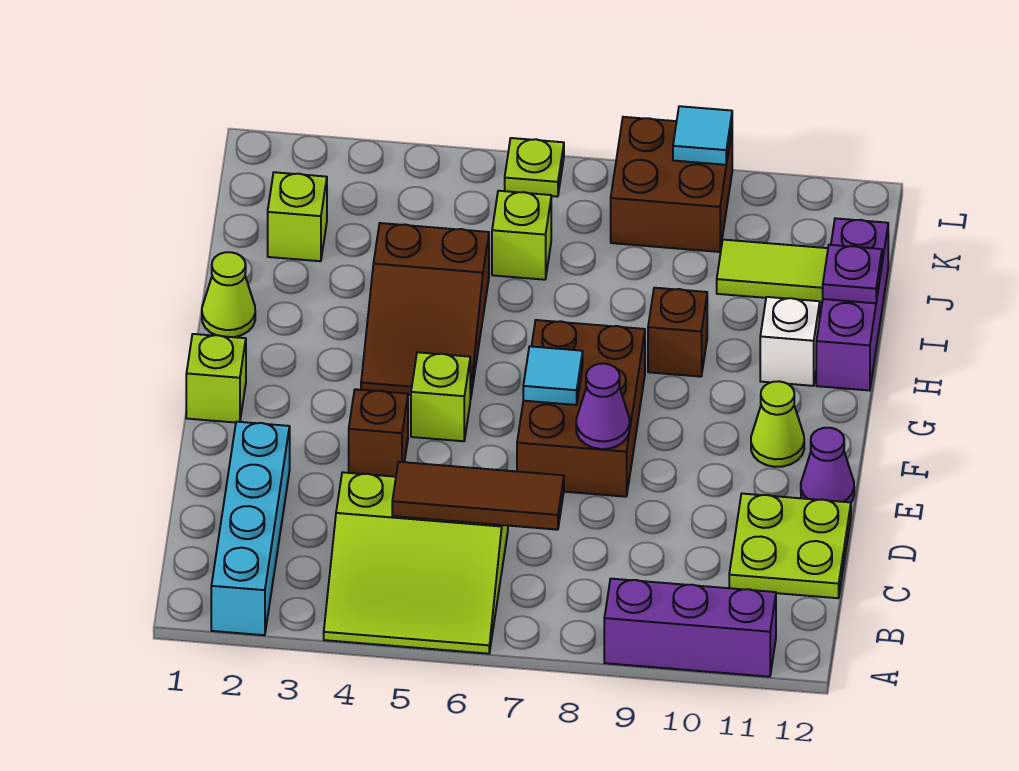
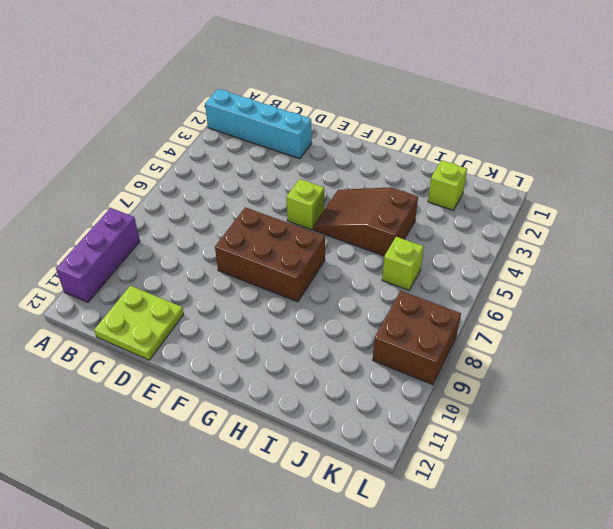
none -> lime slope A4:C6 level 1 top C
none -> brown brick E4 level 1
none -> purple cone E12 level 1

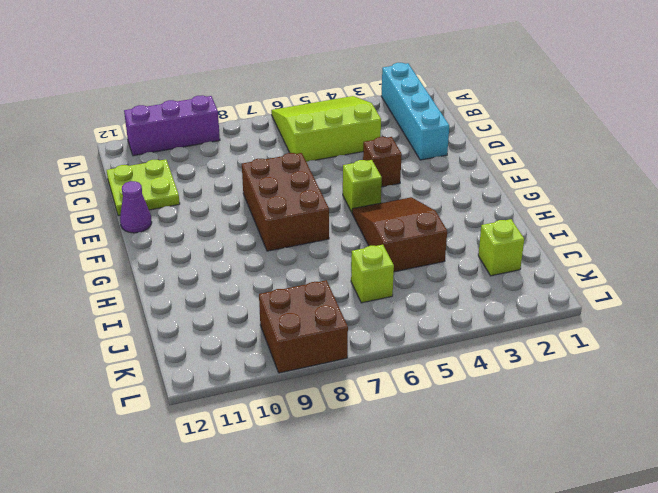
none -> lime brick F1 level 1
none -> lime cone F11 level 1
none -> lime cone H1 level 1

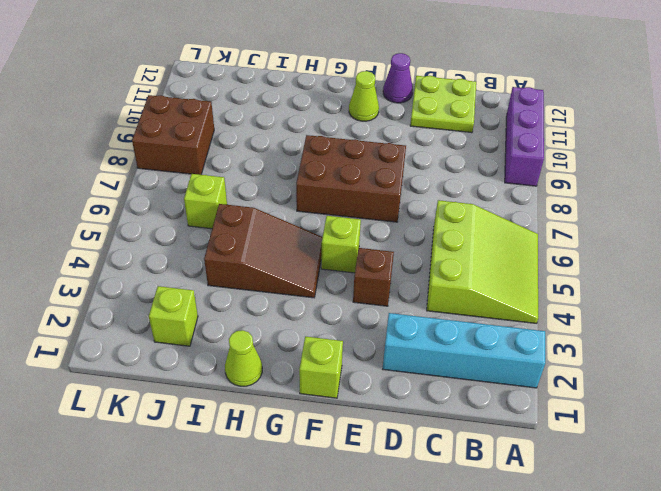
none -> brown brick H9 level 1
none -> white brick H11 level 1
none -> purple brick H12:J12 level 1

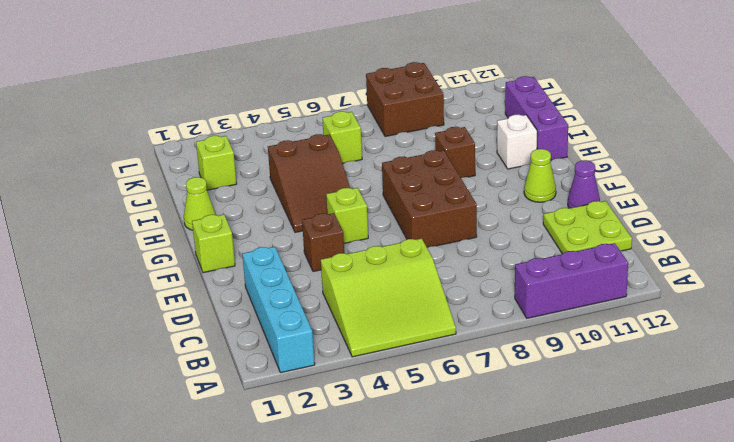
none -> lime tile J10:J11 level 1
none -> lime plate L6 level 1
none -> brown tile C5:C7 level 2

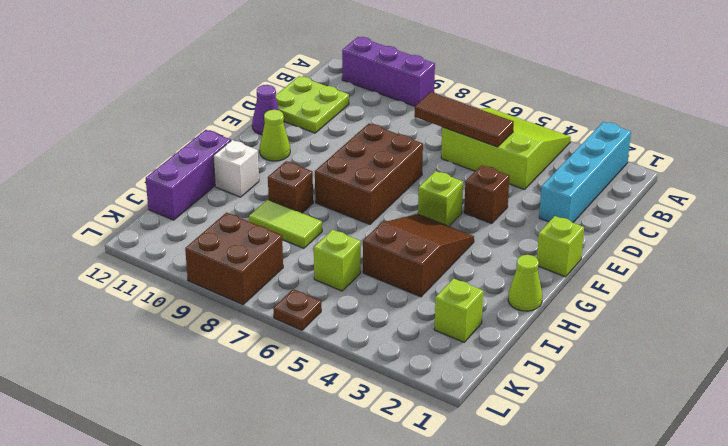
lime tile I8:I9 level 1 -> lime tile J10:J11 level 1
brown plate L6 level 1 -> lime plate L6 level 1
none -> purple cone E8 level 2
none -> cyan tile F7 level 2
none -> purple plate I12 level 2

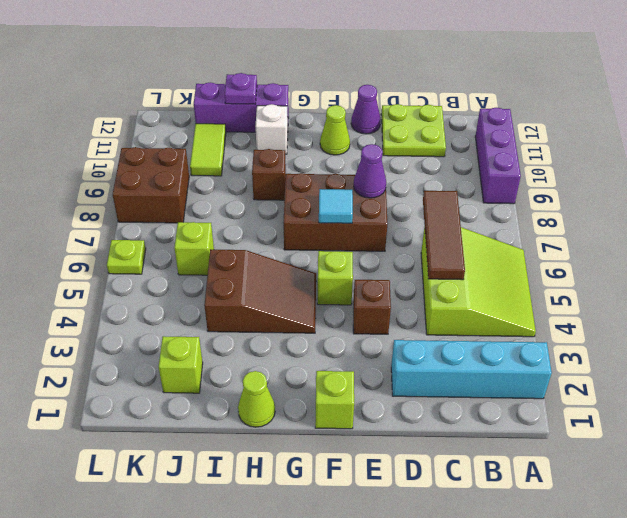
none -> cyan tile L9 level 2

